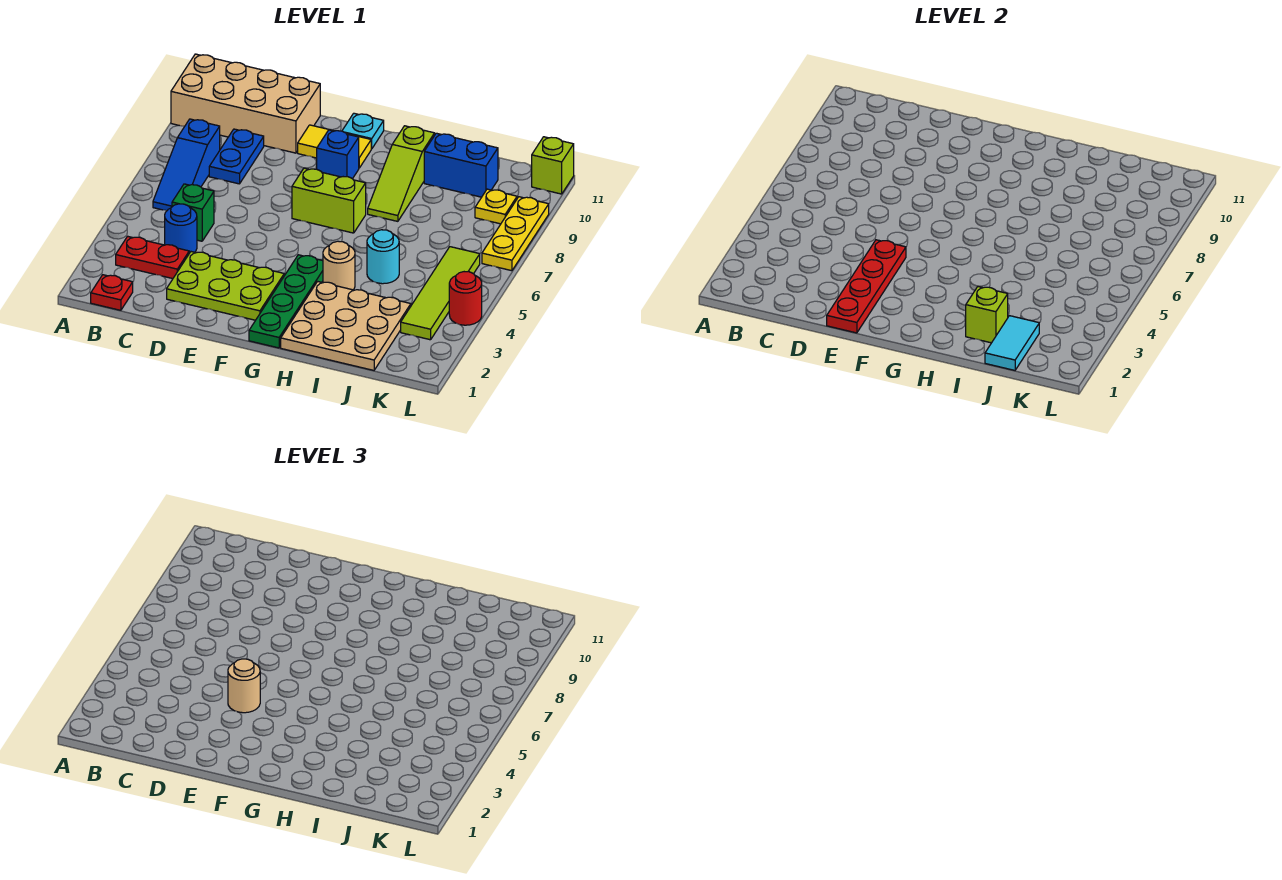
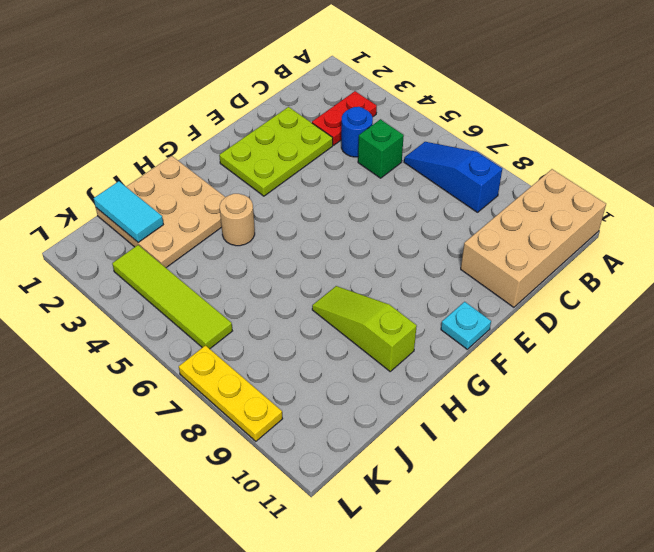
none -> red plate B1 level 1
none -> blue plate C8:C9 level 1
none -> yellow tile E10:F10 level 1

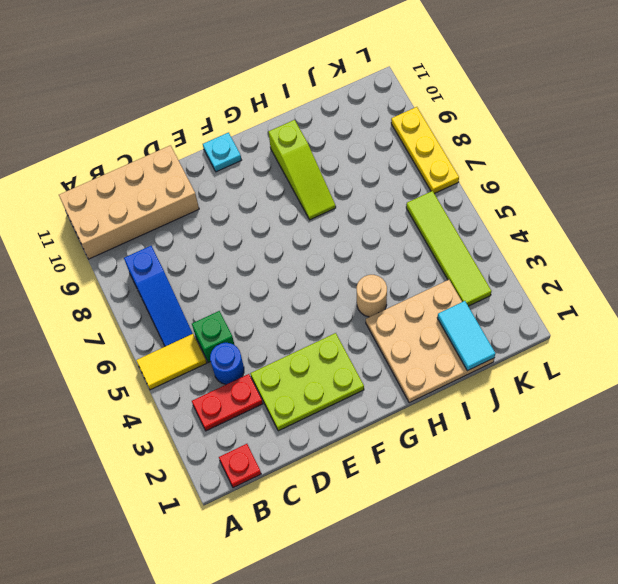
yellow tile A5:B5 level 1 -> yellow tile E10:F10 level 1
none -> blue plate C8:C9 level 1
none -> lime brick F7:G7 level 1
none -> blue brick F9 level 1

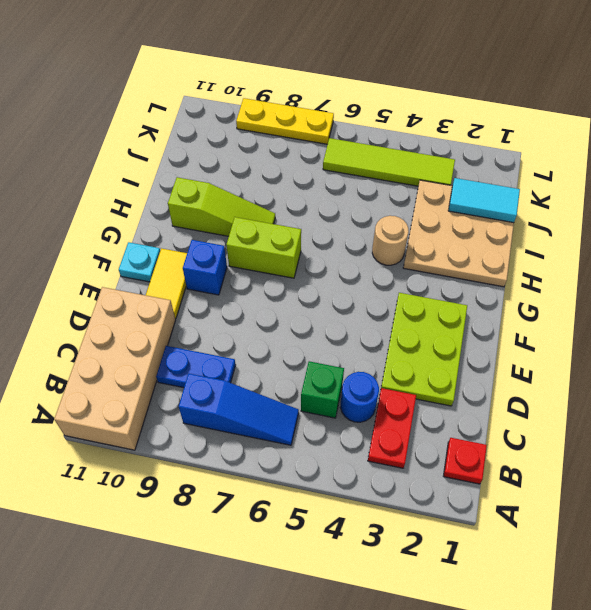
lime brick G7:G8 level 1 -> lime brick F7:G7 level 1
none -> green plate G1:G4 level 1
none -> cyan round brick I5 level 1
none -> blue brick I10:J10 level 1

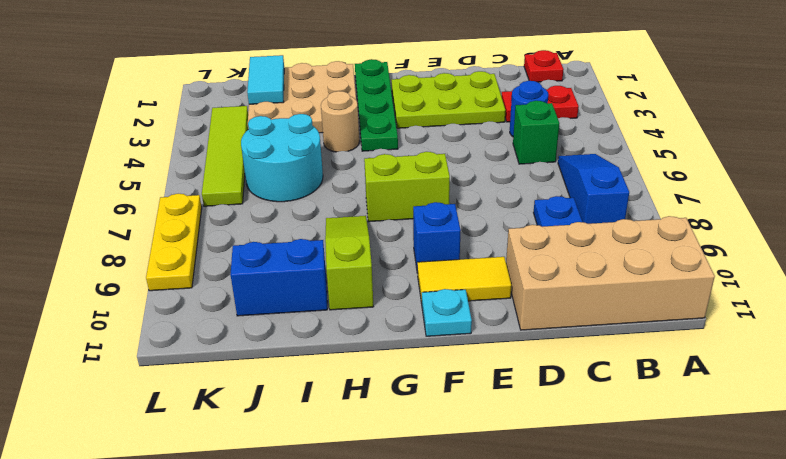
cyan round brick I5:J6 level 1 -> cyan round brick I5 level 1
none -> yellow plate K9 level 1
none -> red round brick L4 level 1
none -> lime brick L11 level 1

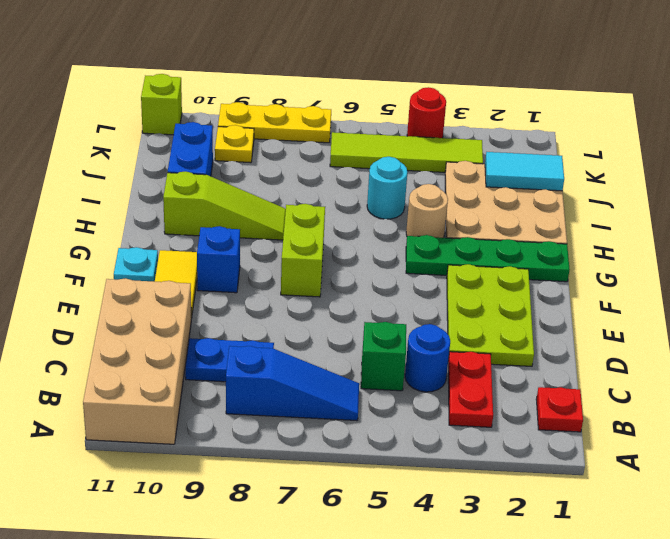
none -> red plate E1:E4 level 2
none -> lime brick I2 level 2
none -> tan round brick E4 level 3

